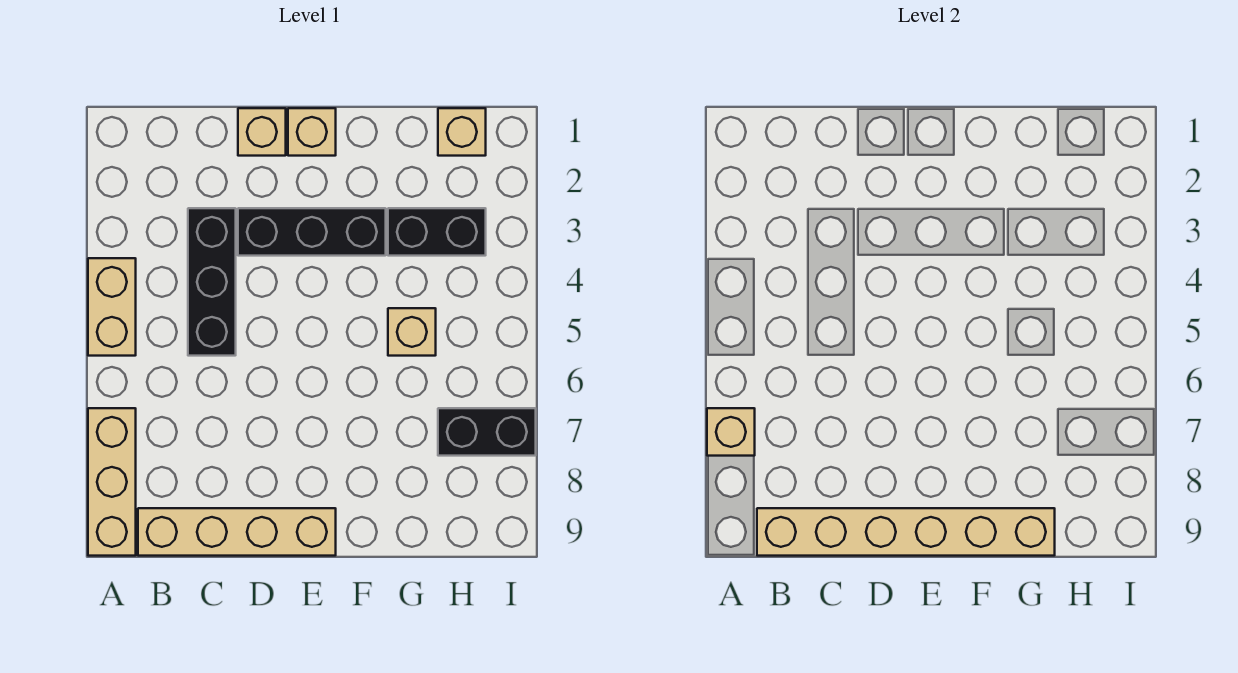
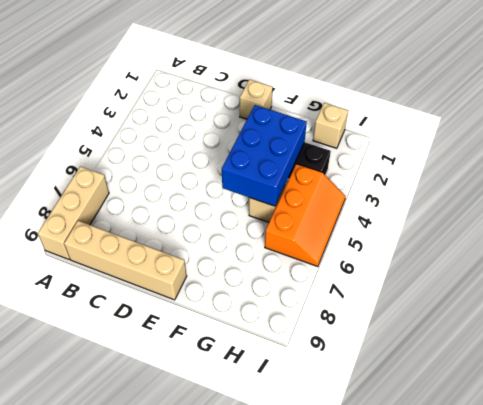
blue brick F3:G5 level 2 -> none
orange slope H4:I6 level 1 top H -> none
none -> tan brick A4:A5 level 1
none -> black brick C3:C5 level 1
none -> tan brick D1 level 1

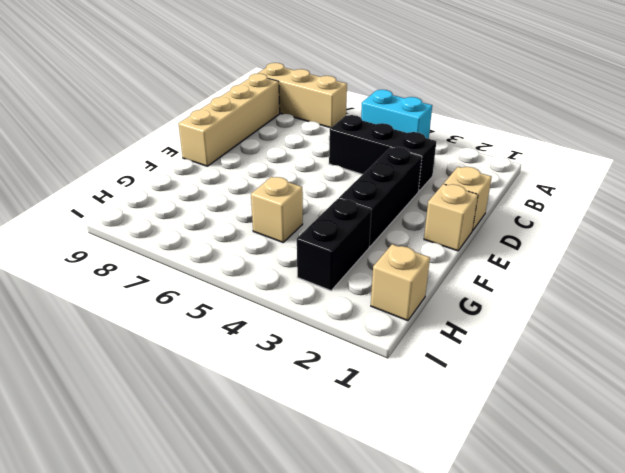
cyan brick A4:A5 level 1 -> tan brick A4:A5 level 1
none -> black brick H7:I7 level 1
none -> tan brick A7 level 2
none -> tan brick B9:G9 level 2

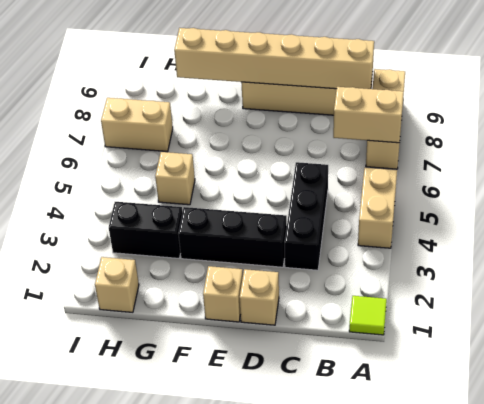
lime tile A1 level 1 -> none
tan brick A7:B7 level 2 -> tan brick A7 level 2
tan brick H7:I7 level 1 -> black brick H7:I7 level 1

